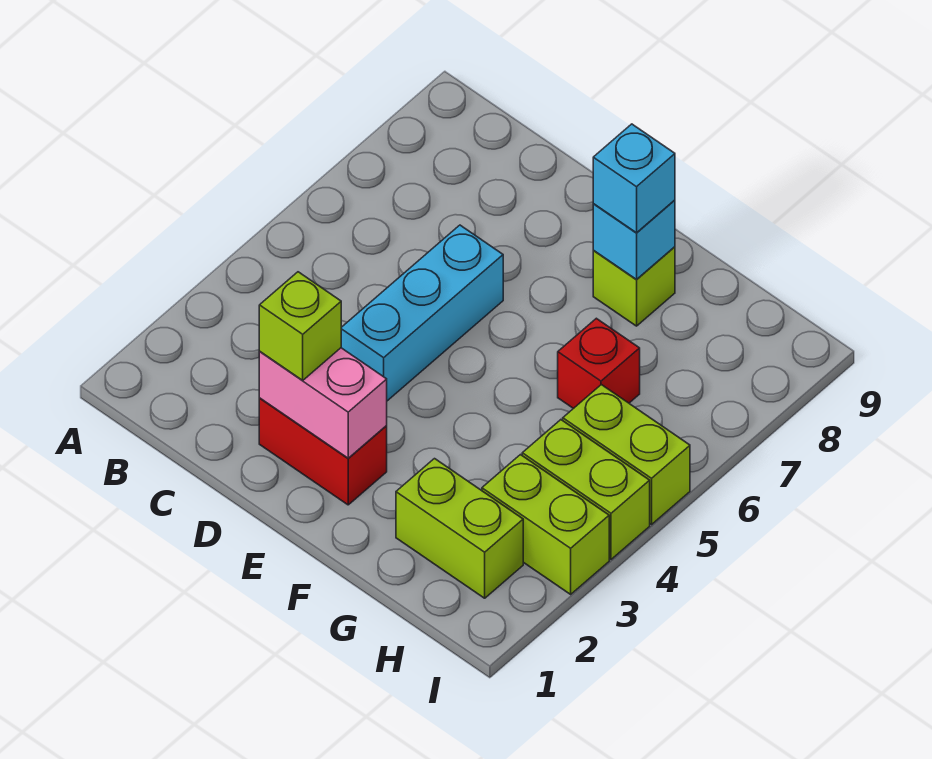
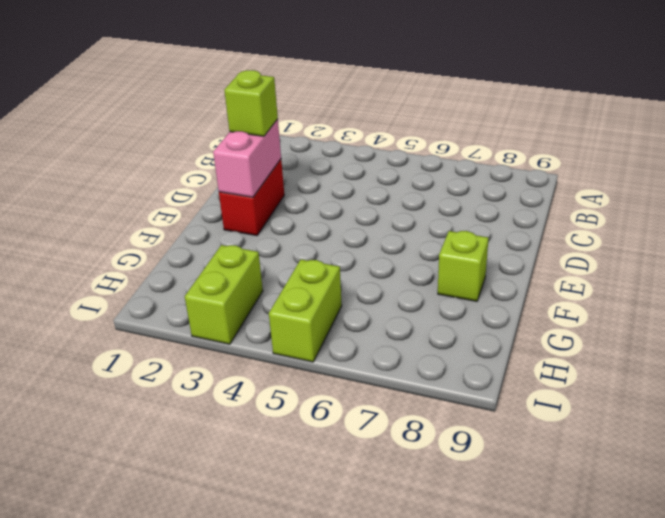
none -> cyan brick D4:D6 level 1
none -> lime brick G2:H2 level 1
none -> red brick G6 level 1

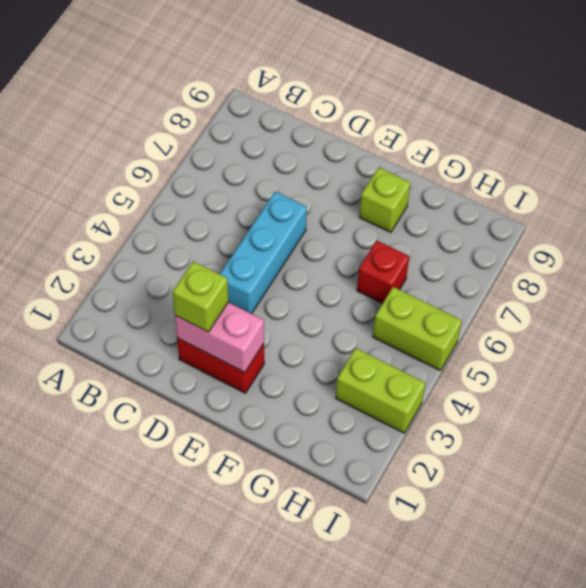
none -> lime brick G2:H2 level 1
none -> lime brick H4:I4 level 1
none -> cyan brick F8 level 2

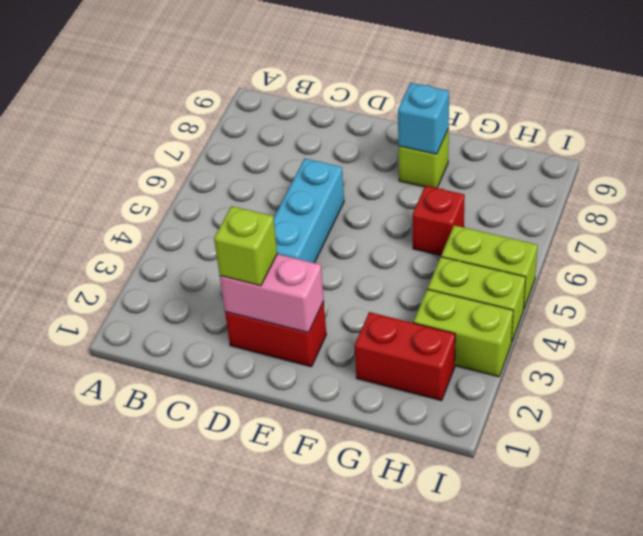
red brick G2:H2 level 1 -> lime brick G2:H2 level 1
none -> cyan brick F8 level 3

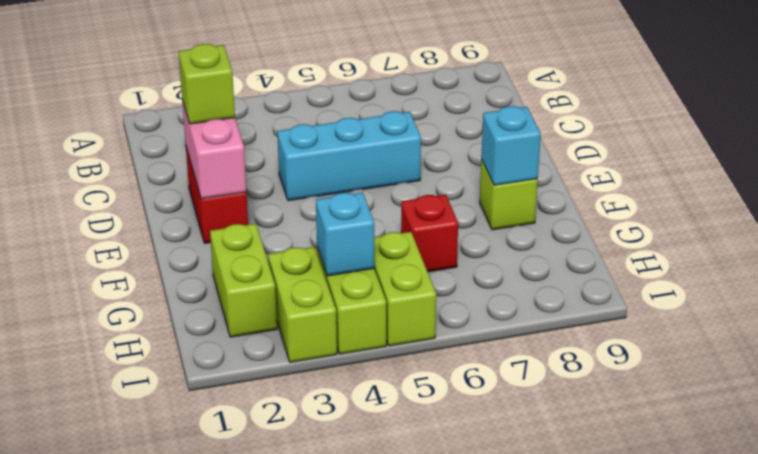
cyan brick H4 level 2 -> cyan brick F8 level 3

